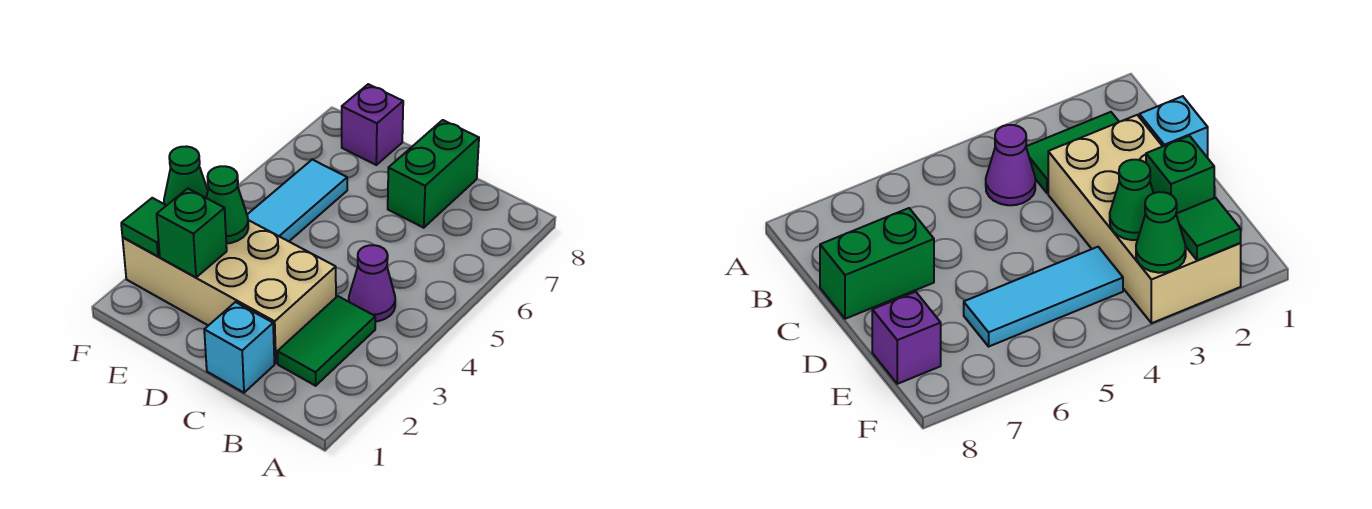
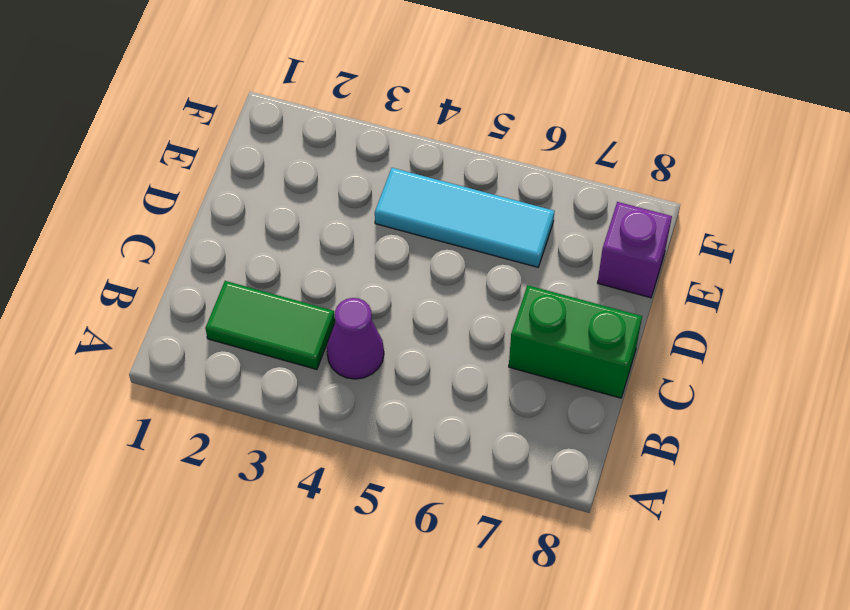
none -> cyan brick C1 level 1
none -> tan brick C2:F3 level 1

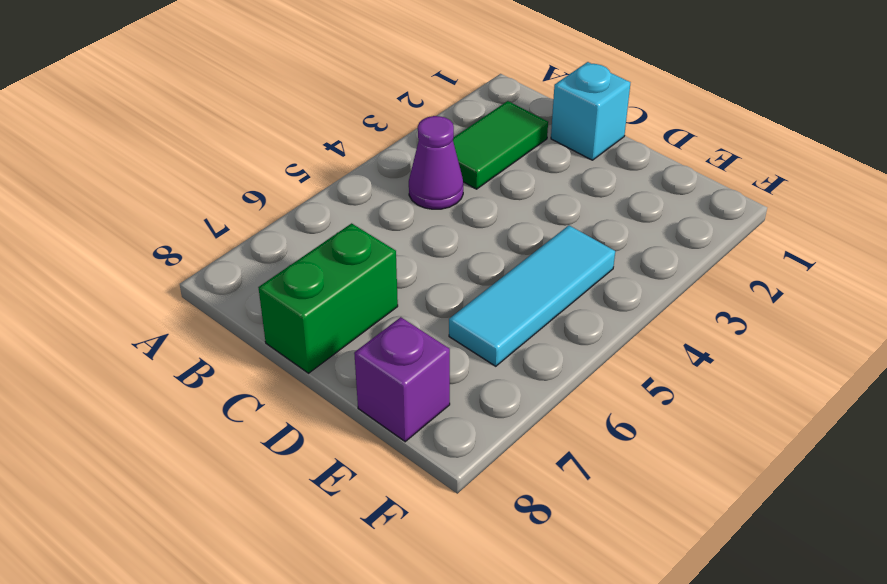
none -> tan brick C2:F3 level 1
none -> green brick E2 level 2

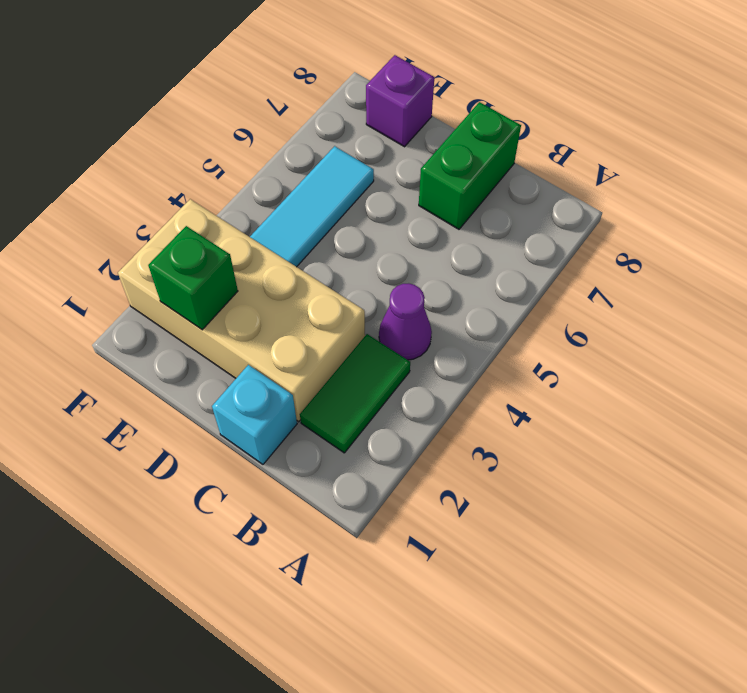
none -> green cone E3 level 2
none -> green tile F2 level 2

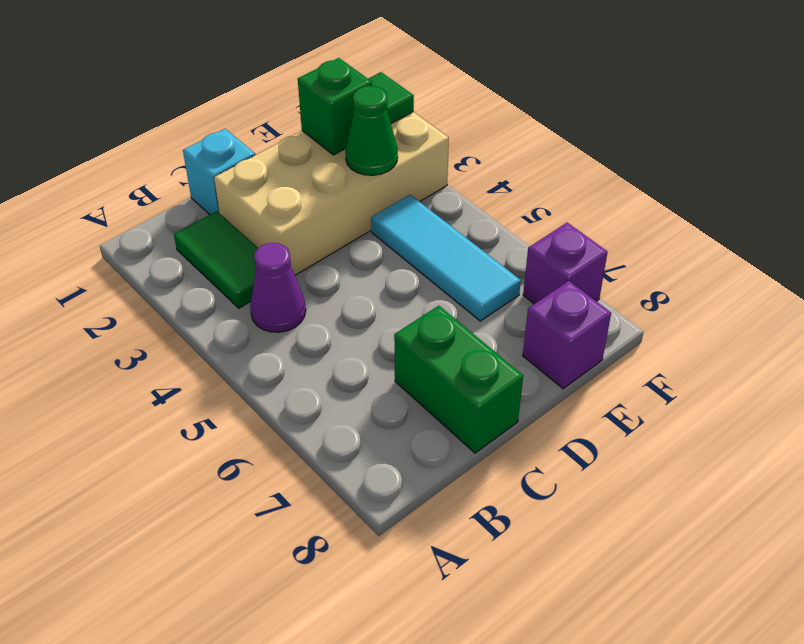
purple brick F7 level 1 -> none
none -> green cone F3 level 2

